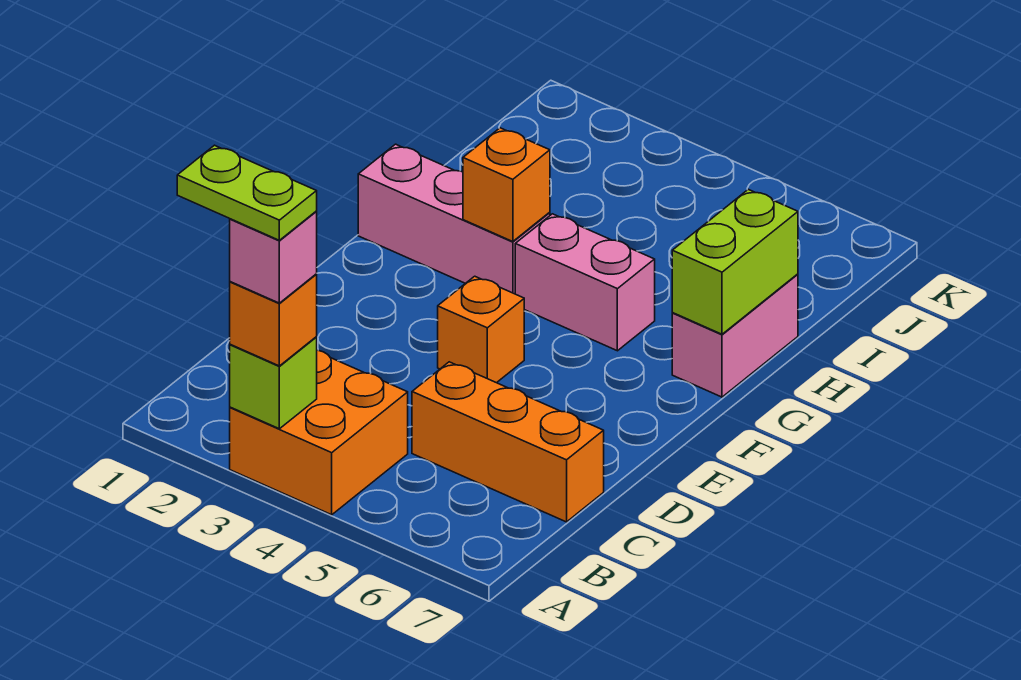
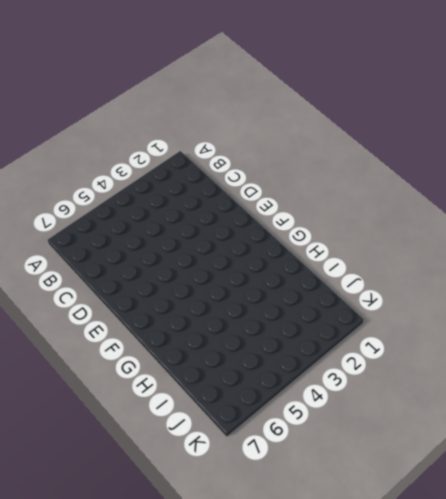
none -> orange brick A3:B4 level 1
none -> orange brick C5:C7 level 1
none -> orange brick E4 level 1

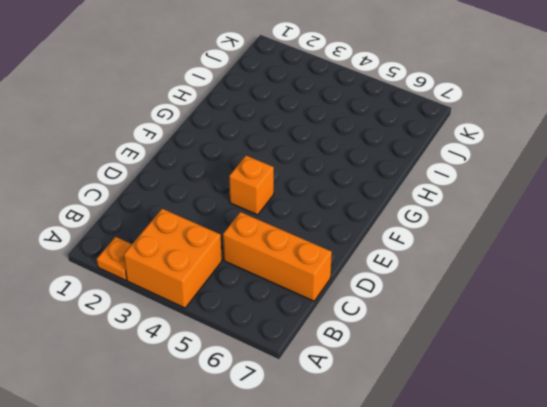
orange plate A2 level 1 -> none
none -> pink brick G1:G3 level 1
none -> pink brick G4:G5 level 1
none -> pink brick G7:H7 level 1

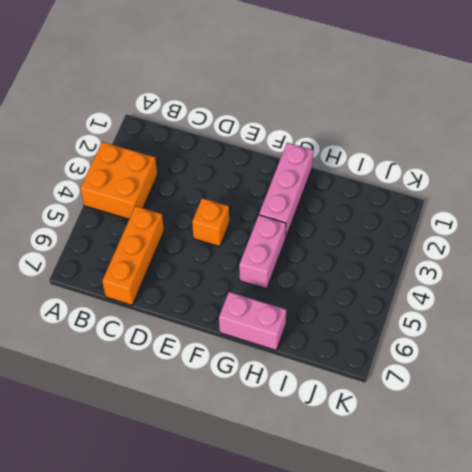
none -> lime brick A3 level 2
none -> orange brick G3 level 2
none -> lime brick G7:H7 level 2

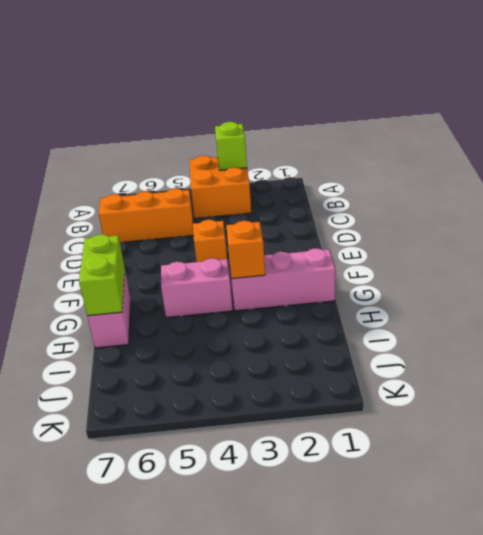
none -> orange brick A3 level 3
none -> pink brick A3 level 4
none -> lime plate A2:A3 level 5

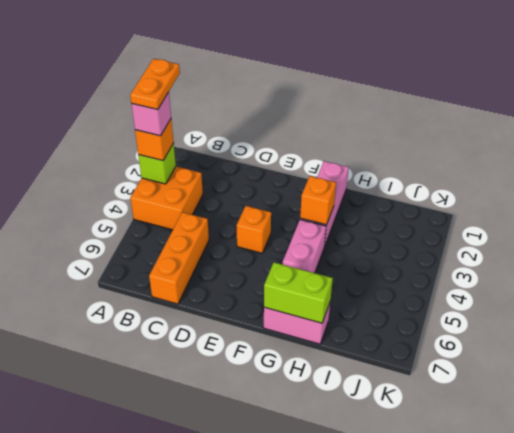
orange plate A2:A3 level 5 -> lime plate A2:A3 level 5

